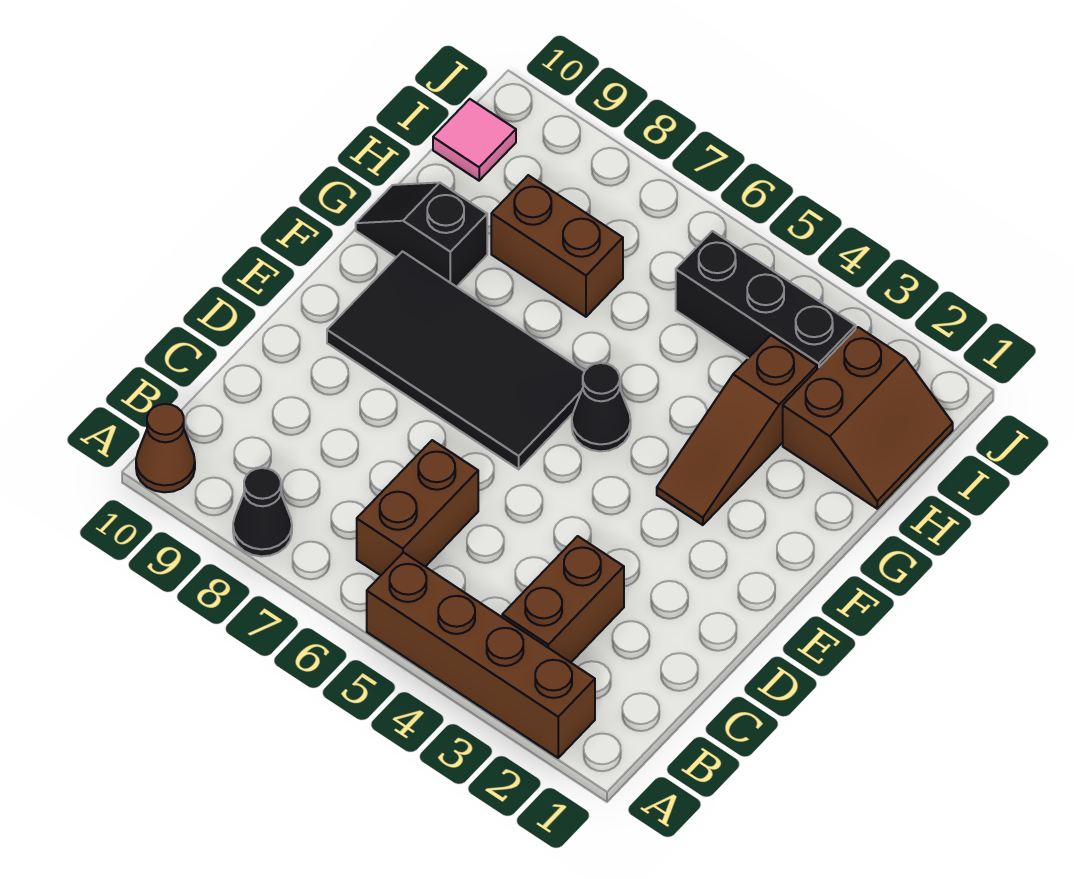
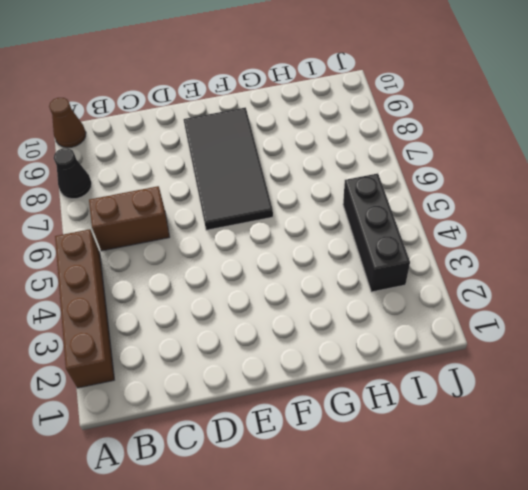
none -> brown brick B3:C3 level 1
none -> brown slope F3:H3 level 1 top H
none -> black cone F5 level 1

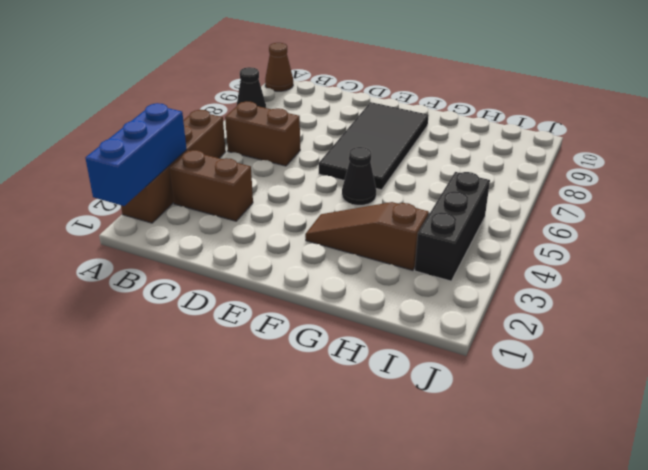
blue brick A1:A3 level 2 -> none
none -> black slope G9:G10 level 1 top 9
none -> brown slope H1:I2 level 1 top 2
none -> brown brick H7:H8 level 1

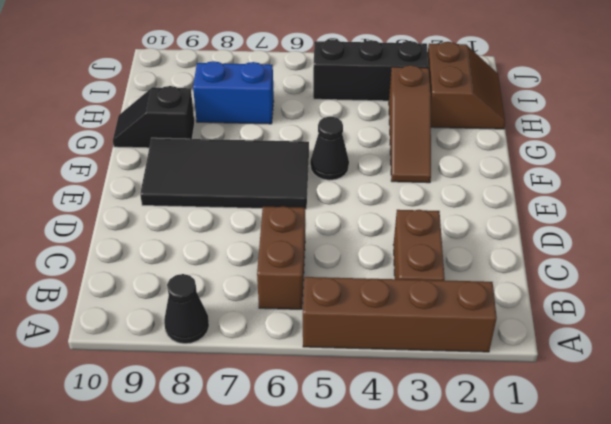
blue brick H7:H8 level 1 -> brown brick H7:H8 level 1
none -> brown cone A10 level 1
none -> pink tile I10 level 1

